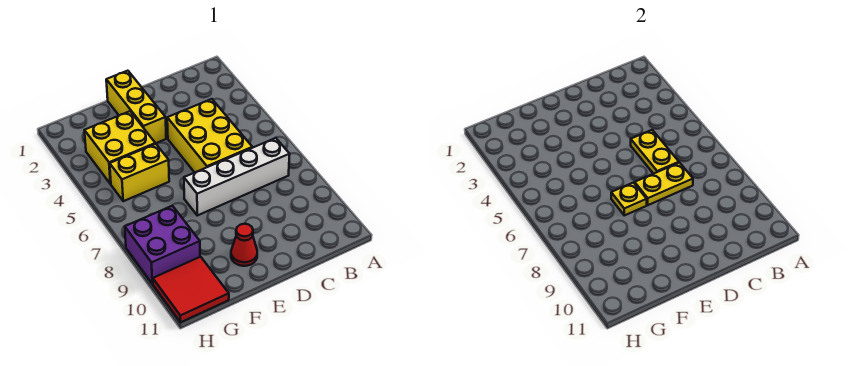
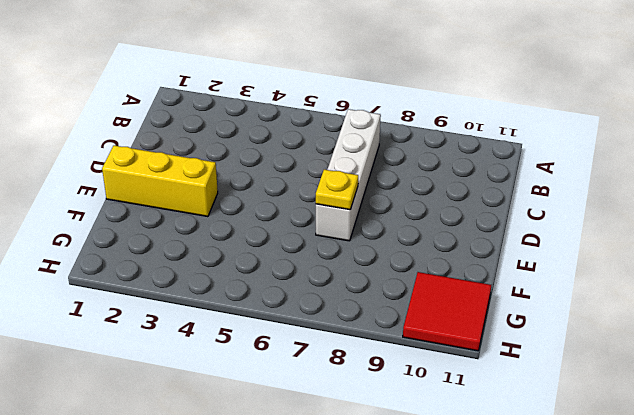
none -> yellow brick C4:D6 level 1
none -> red cone E10 level 1

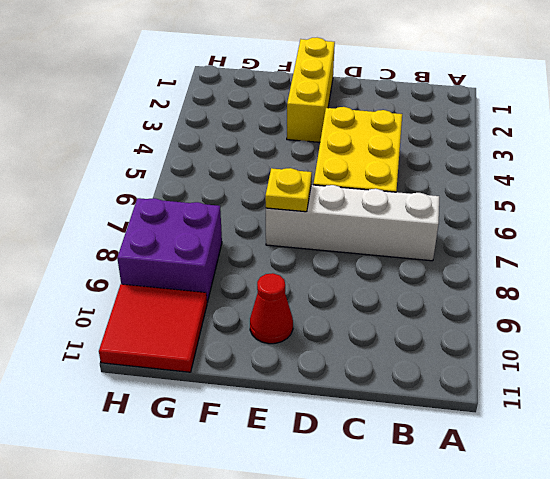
none -> yellow brick F3:G4 level 1
none -> yellow brick F5:G5 level 1

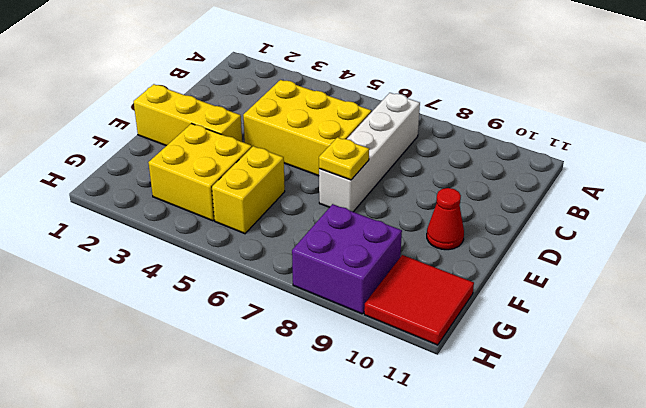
none -> yellow plate C5:C6 level 2
none -> yellow plate C7:D7 level 2

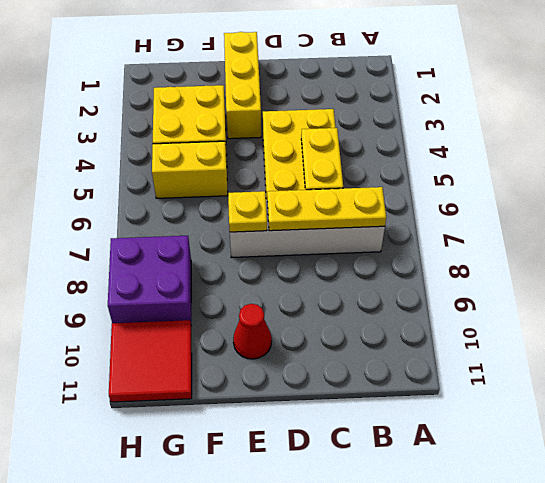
yellow plate B7:D7 level 2 -> yellow plate C7:D7 level 2

